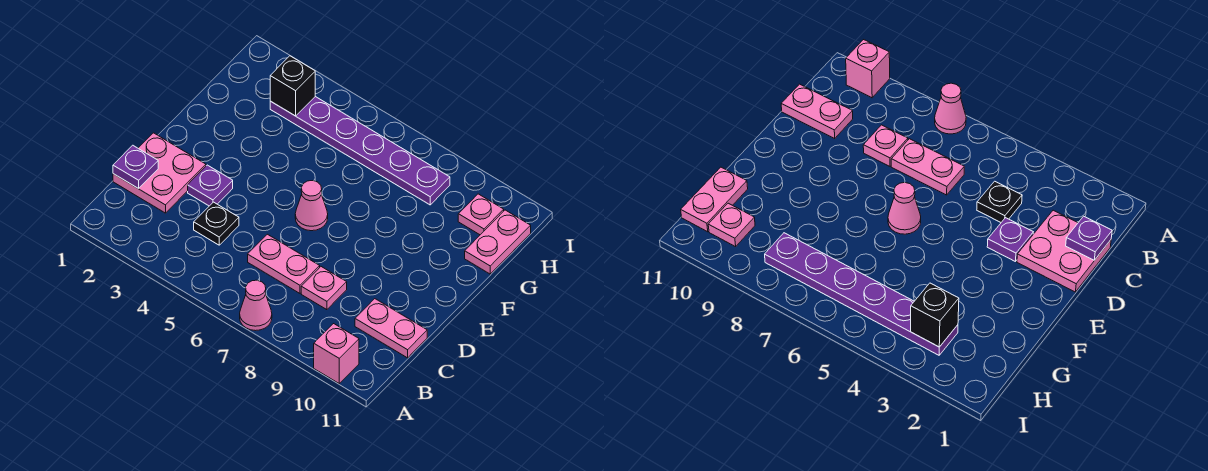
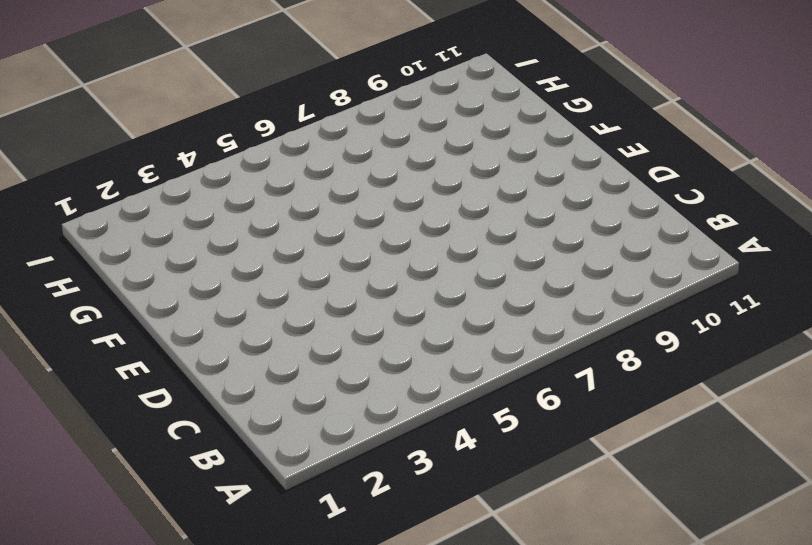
none -> pink cone A7 level 1
none -> pink brick A10 level 1
none -> pink plate C1:D2 level 1

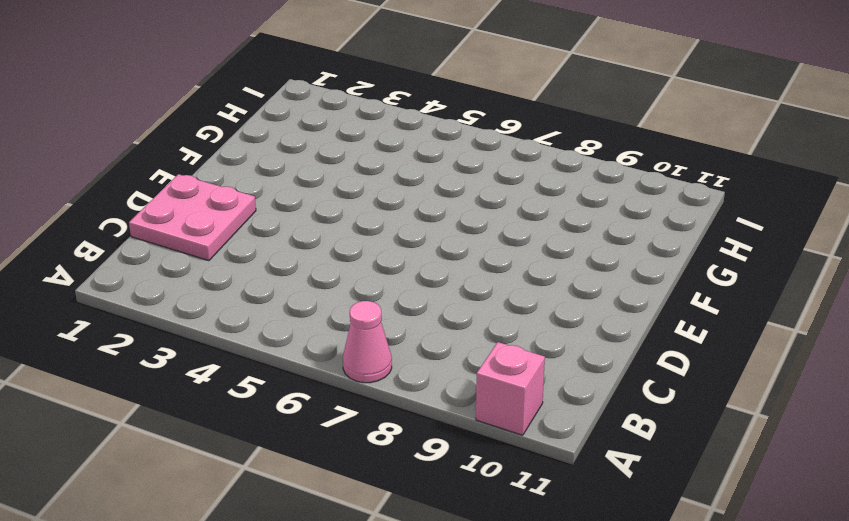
none -> black plate C4 level 1
none -> pink plate C6:C7 level 1
none -> pink plate C8 level 1

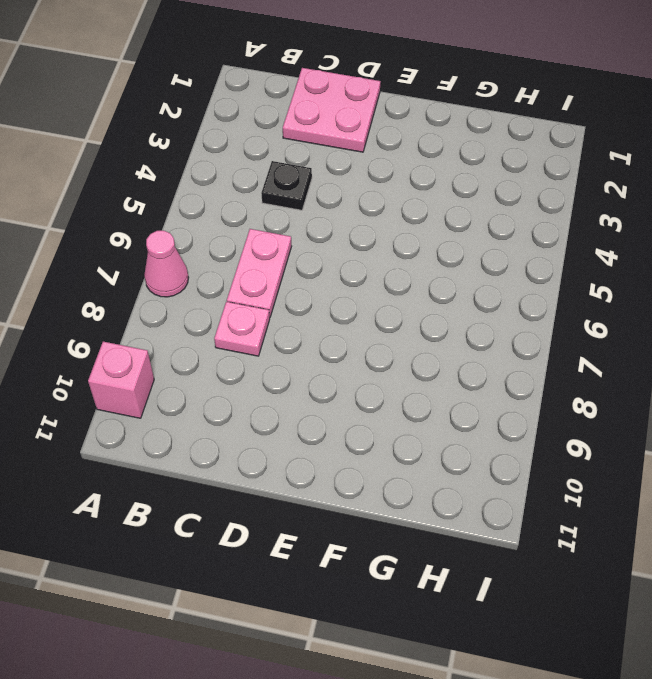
none -> pink plate C10:C11 level 1
none -> purple plate D3 level 1
none -> pink cone E6 level 1

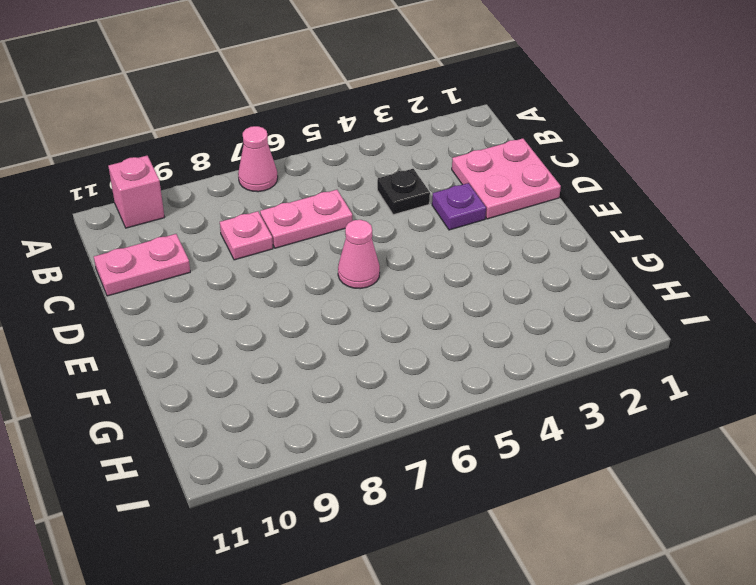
none -> pink plate G11:H11 level 1
none -> purple plate H3:H8 level 1
none -> pink plate H10 level 1

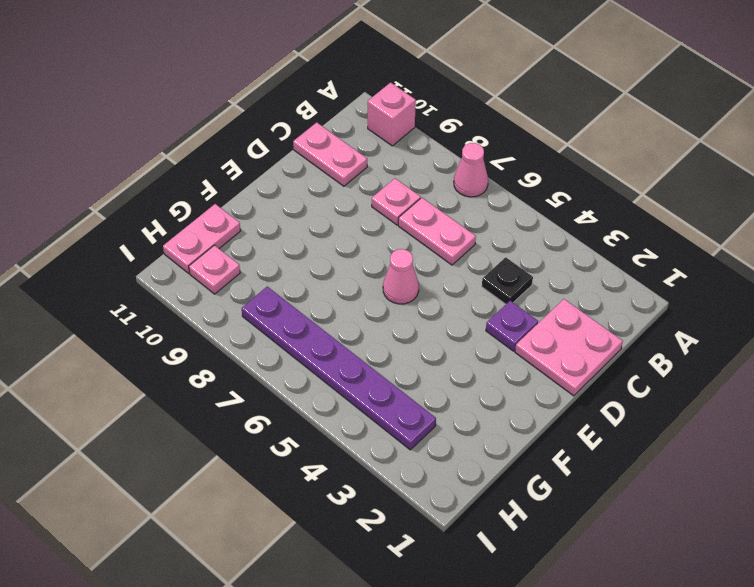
none -> purple plate C1 level 2
none -> black brick H3 level 2

